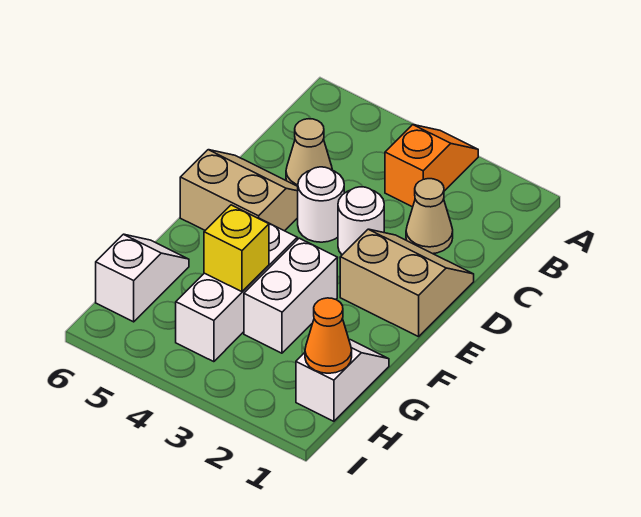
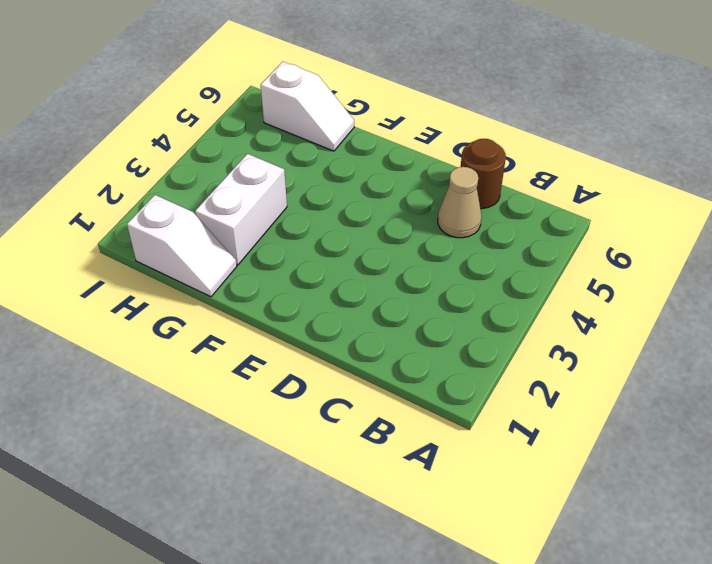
brown round brick C6 level 1 -> none
white brick G2:G3 level 1 -> white brick F3:G3 level 1
none -> orange slope A3:B3 level 1 top B
none -> tan cone C2 level 1
none -> tan slope D1:E2 level 1 top E

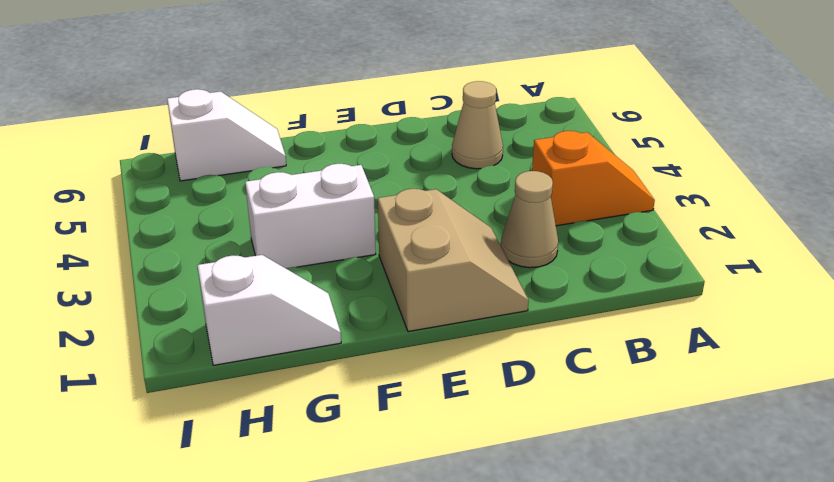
none -> white round brick D3 level 1
none -> white round brick D4 level 1
none -> tan slope D5:E6 level 1 top E

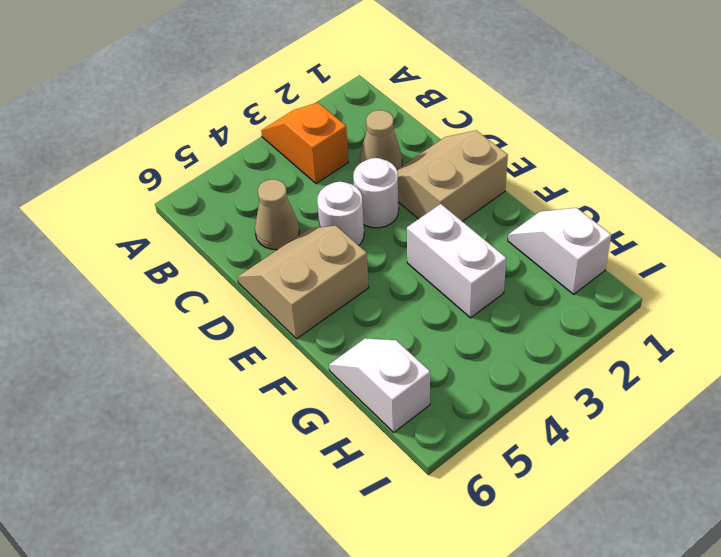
none -> white brick F4:H4 level 1
none -> yellow brick G4 level 2
none -> orange cone H1 level 2

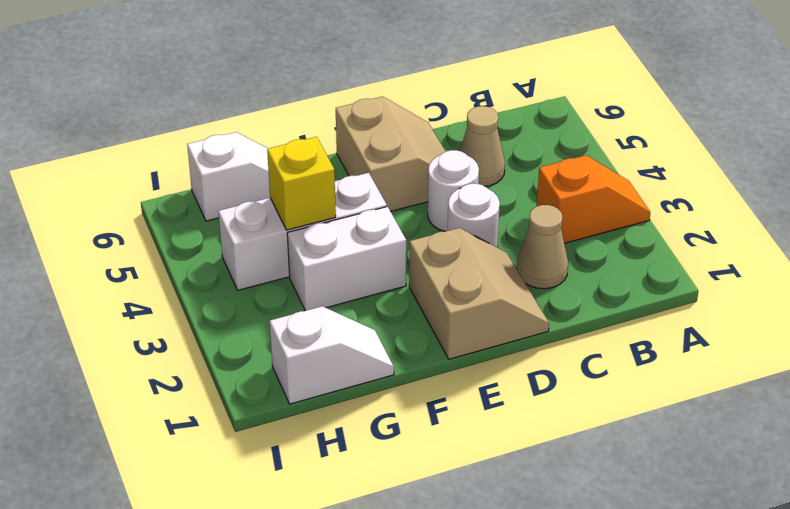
none -> orange cone H1 level 2

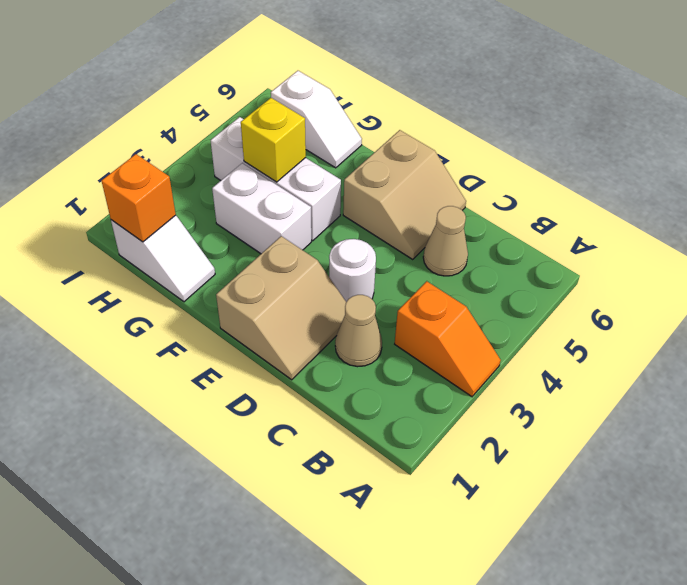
orange brick H1 level 2 -> orange cone H1 level 2
none -> white round brick D4 level 1

